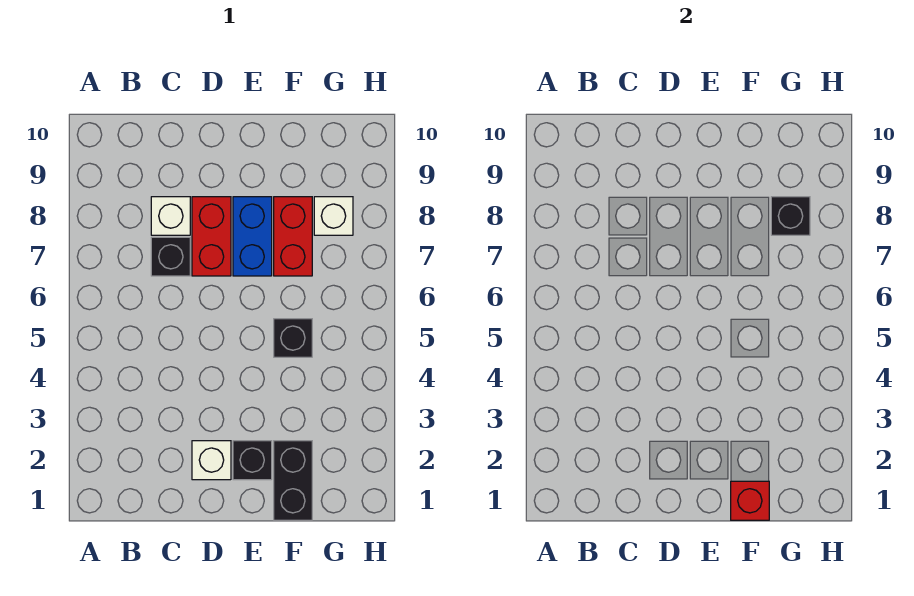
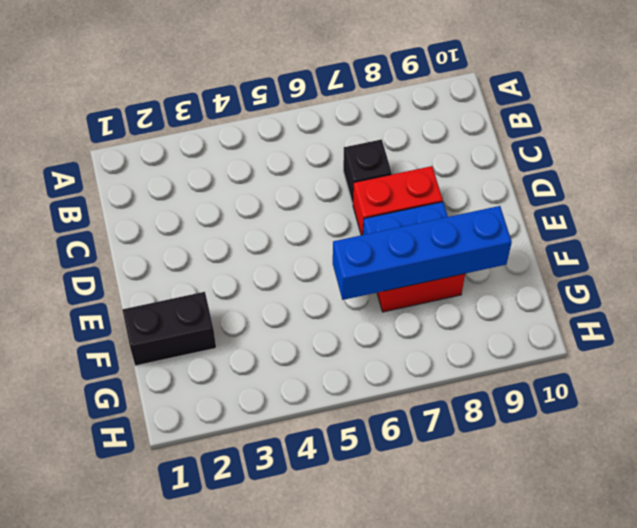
blue brick F6:F9 level 2 -> none
none -> white brick C8 level 1
none -> white brick D2 level 1
none -> black brick E2 level 1

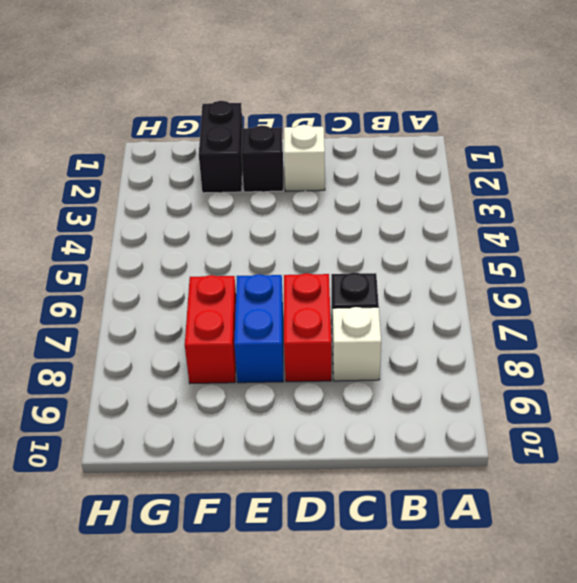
none -> black brick F5 level 1
none -> white brick G8 level 1
none -> red brick F1 level 2

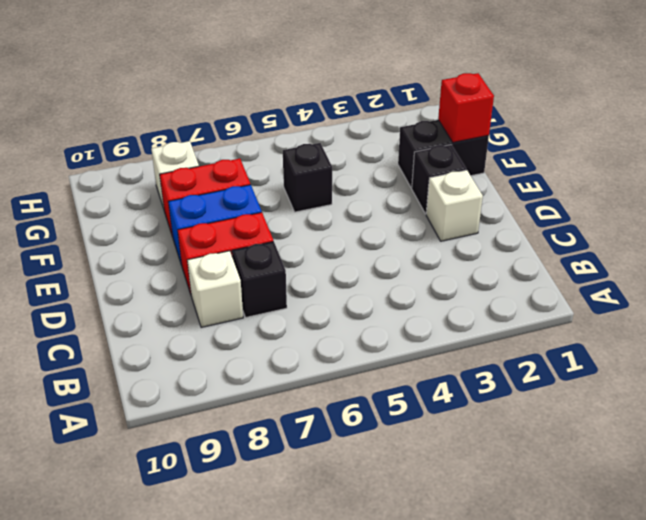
none -> black brick G8 level 2

